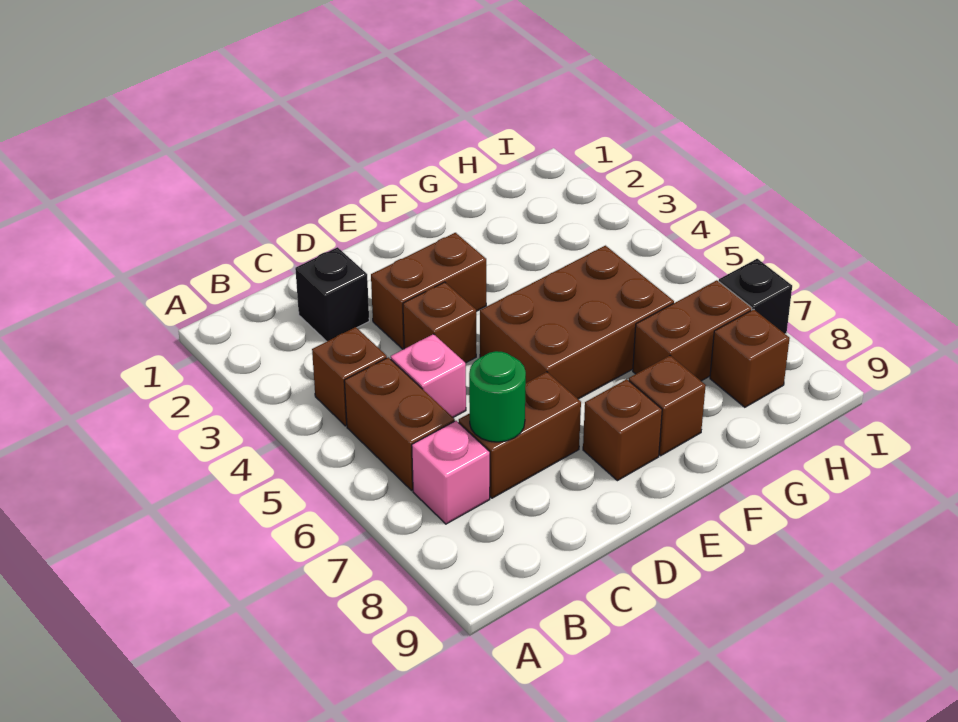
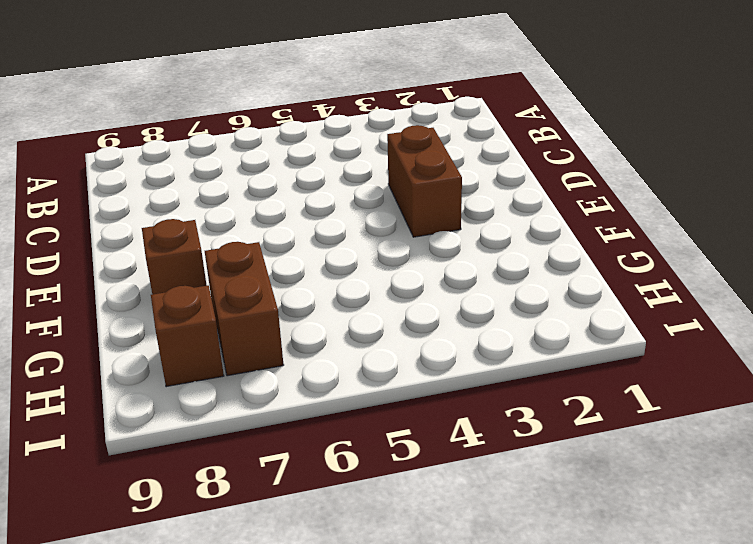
none -> brown brick B4 level 1
none -> brown brick B5:B6 level 1
none -> pink brick B7 level 1

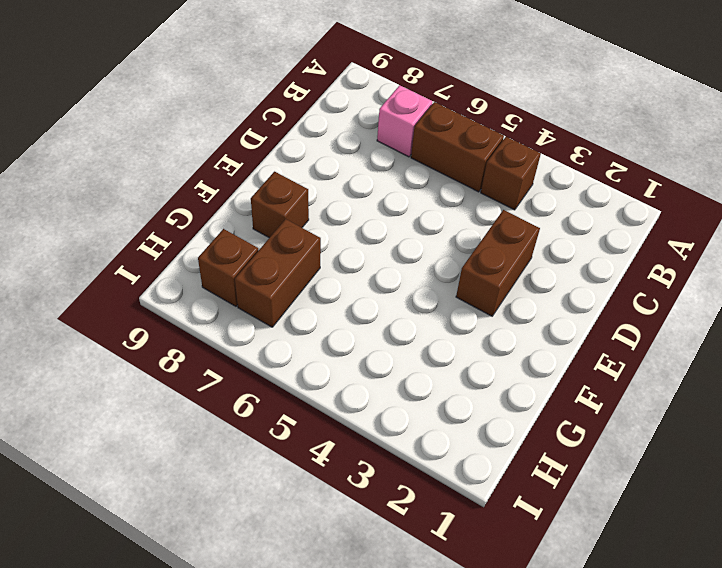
none -> black brick C2 level 1
none -> pink brick C5 level 1
none -> brown brick C7:D7 level 1

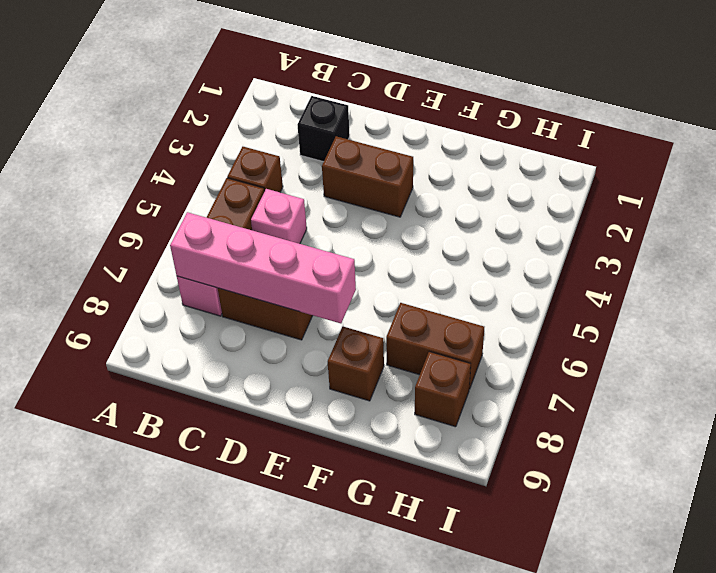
pink brick B7:E7 level 2 -> green round brick C7 level 2
none -> brown brick D4 level 1
none -> brown brick E5:G6 level 1
none -> brown brick E8 level 1

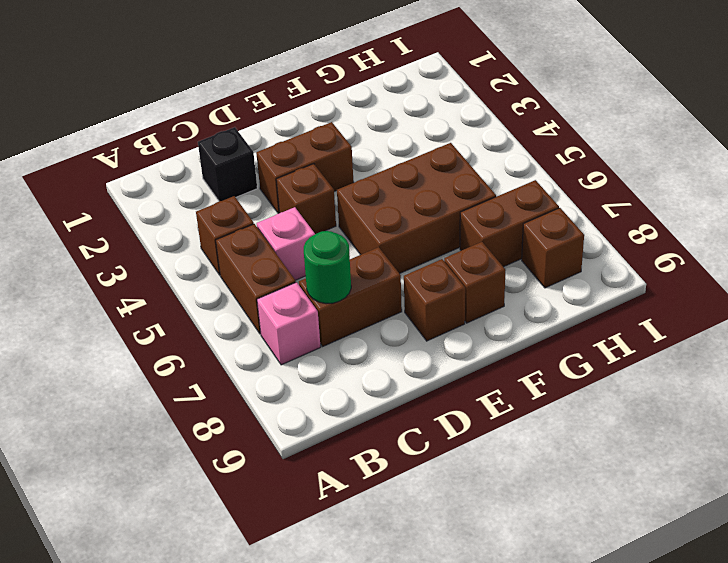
none -> black brick I7 level 1

